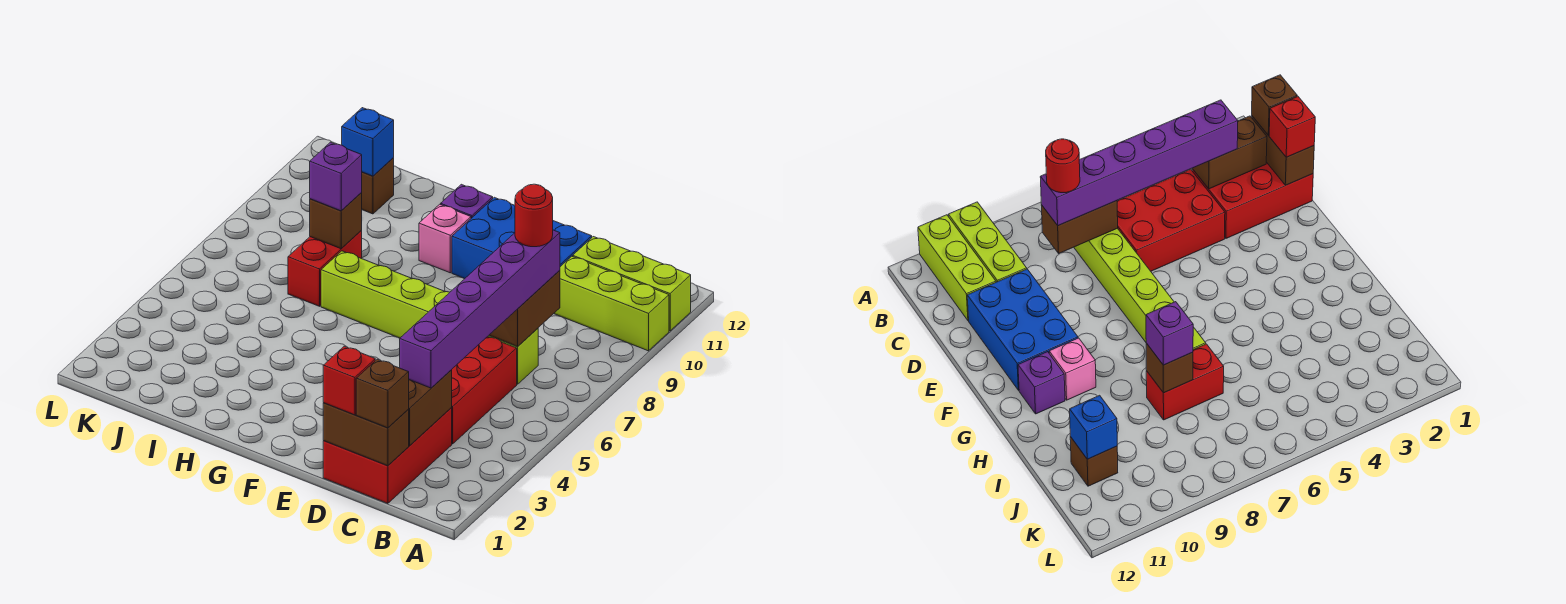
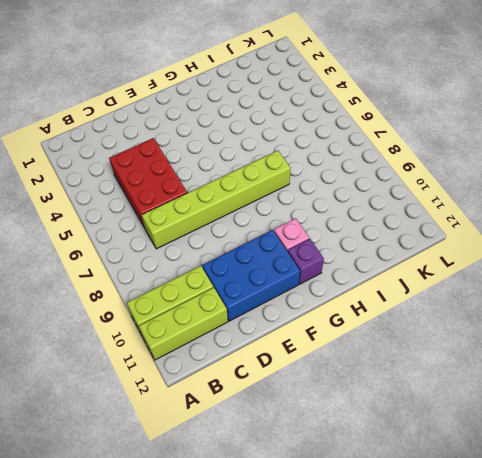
none -> red brick C1:D3 level 1
none -> red brick I7:I8 level 1
none -> brown brick J11 level 1

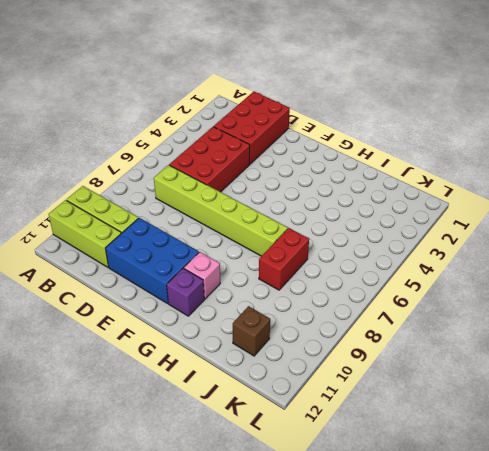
none -> brown brick C1:D1 level 2
none -> brown brick C2:C3 level 2
none -> brown brick C7:C8 level 2

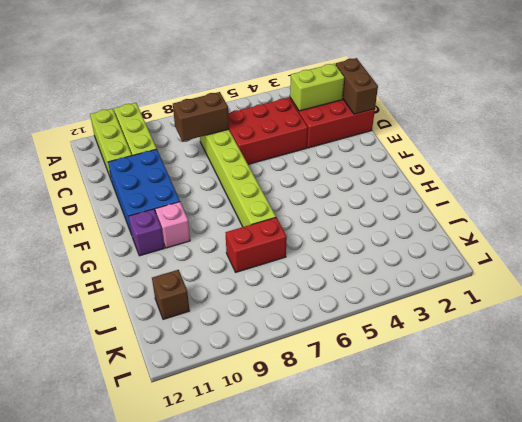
lime brick C2:C3 level 2 -> brown brick C2:C3 level 2
none -> brown brick I8 level 2
none -> blue brick J11 level 2
none -> brown brick C1 level 3

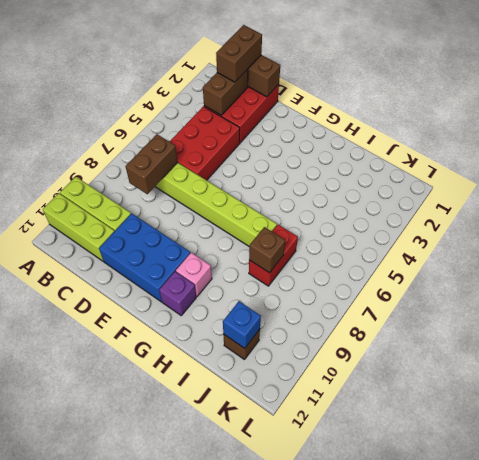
brown brick C1:C2 level 3 -> brown brick C1 level 3
none -> purple brick C3:C8 level 3
none -> red brick D1 level 3
none -> purple brick I8 level 3

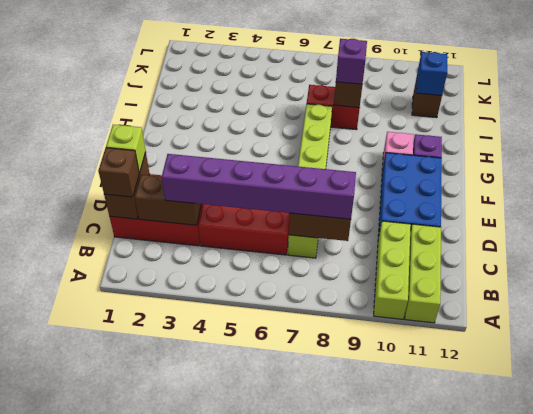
lime brick D1 level 3 -> red brick D1 level 3
none -> red round brick C8 level 4

